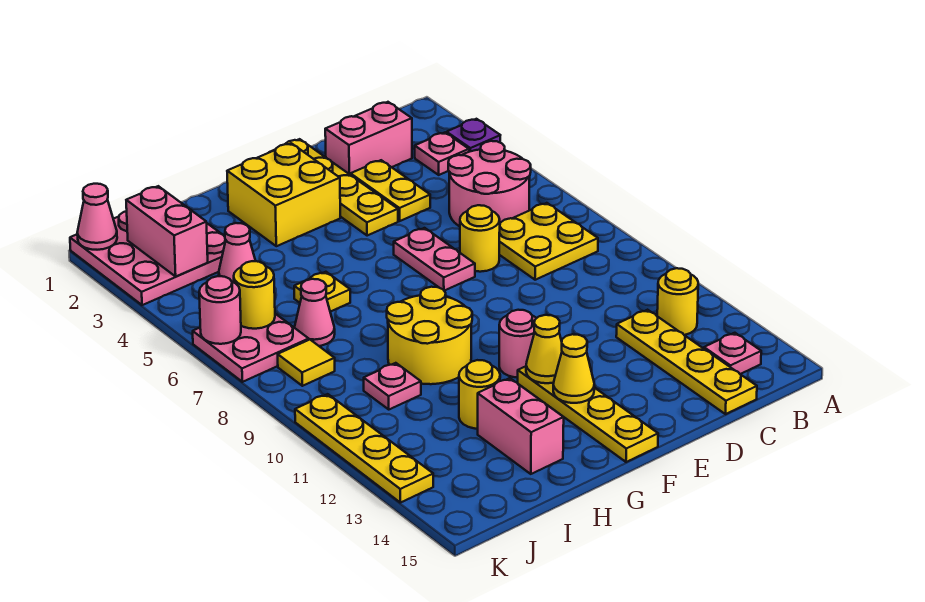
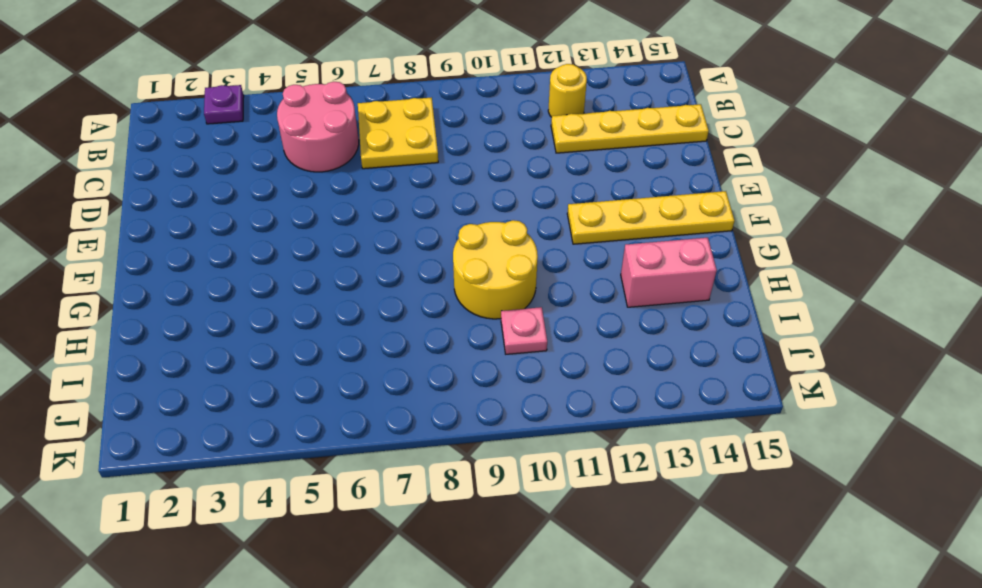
none -> pink plate B3 level 1
none -> pink plate B14 level 1
none -> pink brick C2:D2 level 1
none -> yellow plate D3:D4 level 1

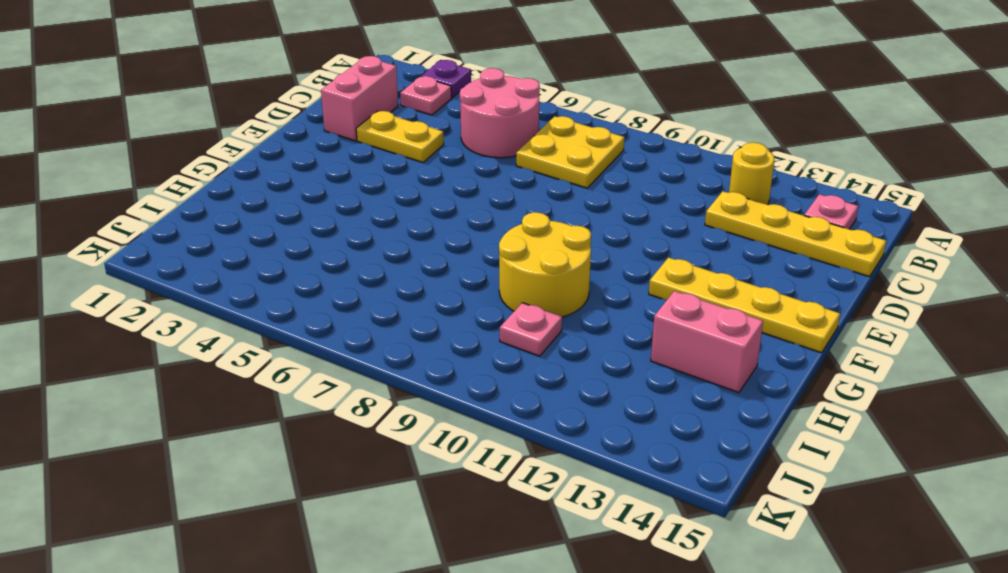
none -> yellow round brick D7 level 1
none -> yellow plate E1:E4 level 1
none -> pink plate E6:E7 level 1
none -> yellow brick F2:G3 level 1

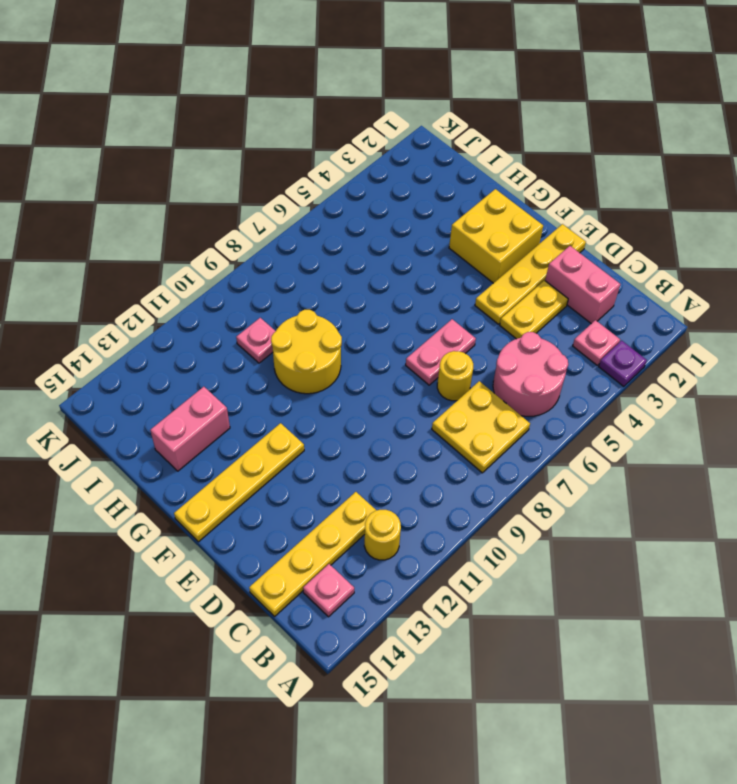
none -> pink round brick F11 level 1
none -> yellow plate H6 level 1
none -> yellow round brick H12 level 1
none -> pink plate I1:K3 level 1

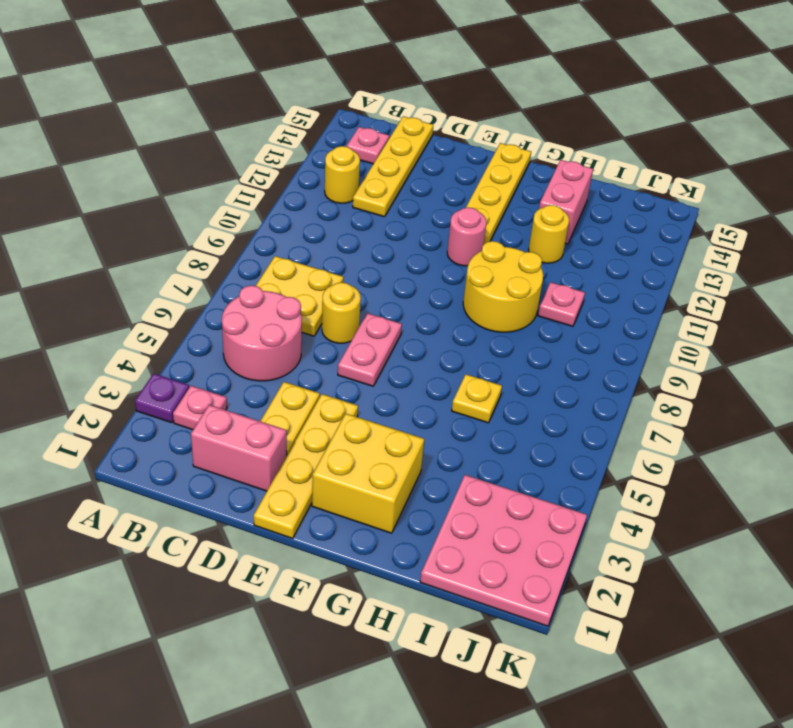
none -> pink cone I4 level 1
none -> pink cone I7 level 1
none -> pink plate J6:K7 level 1
none -> yellow tile J8 level 1

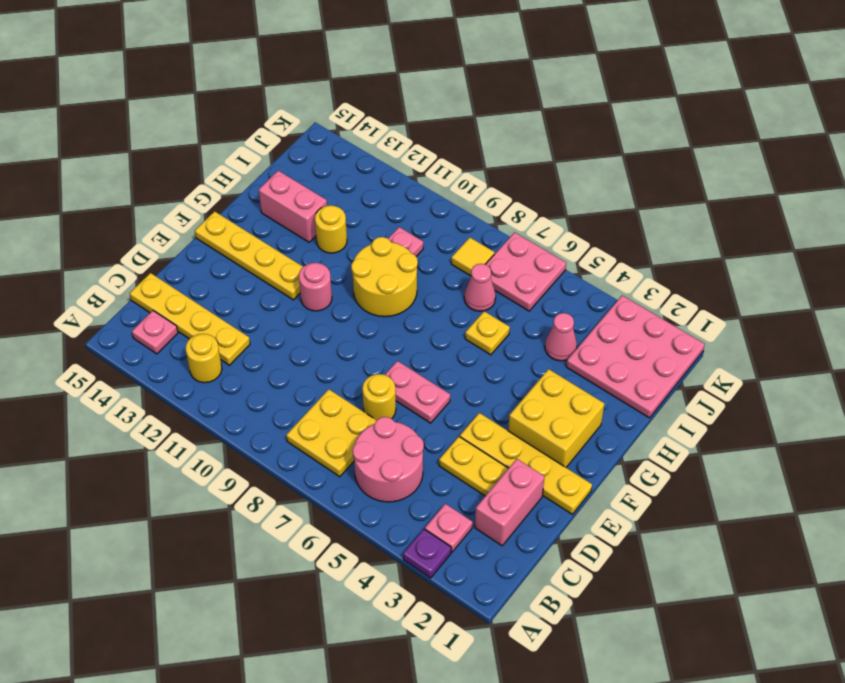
none -> yellow plate K10:K13 level 1
none -> yellow cone F12 level 2
none -> yellow cone F13 level 2
none -> pink brick J2:J3 level 2

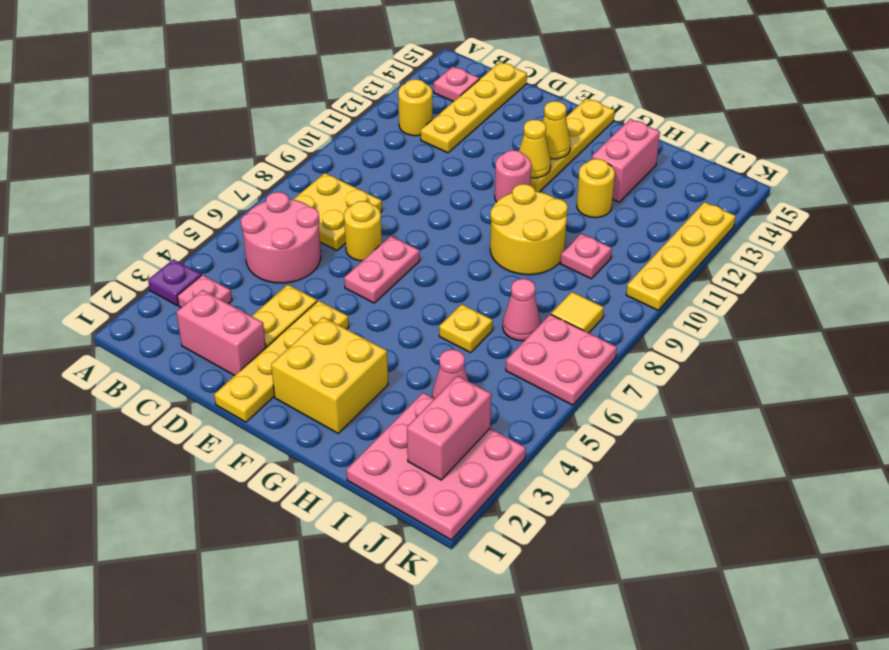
none -> yellow round brick J6 level 2
none -> pink cone K1 level 2
none -> pink round brick K6 level 2

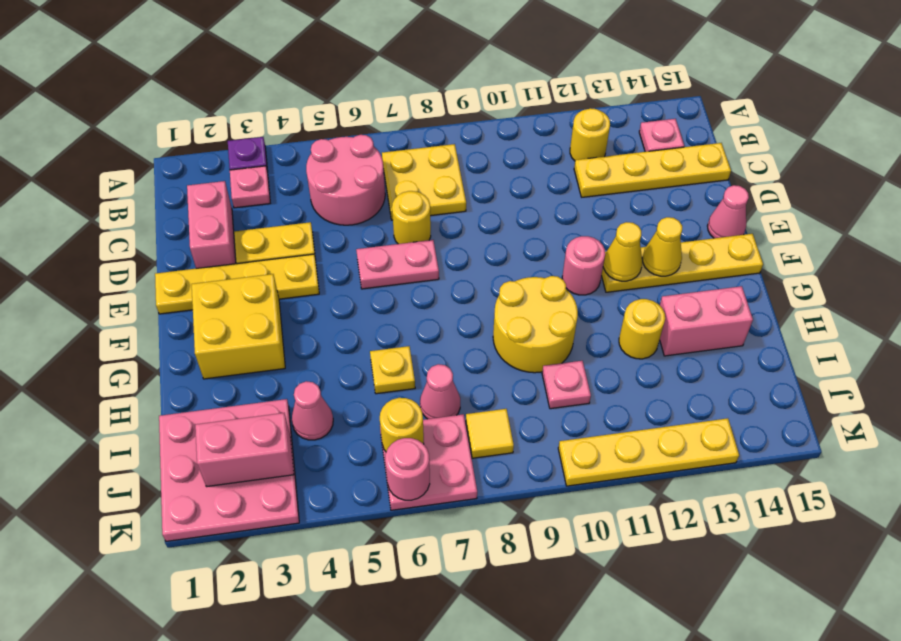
pink cone E15 level 1 -> pink cone K1 level 2

